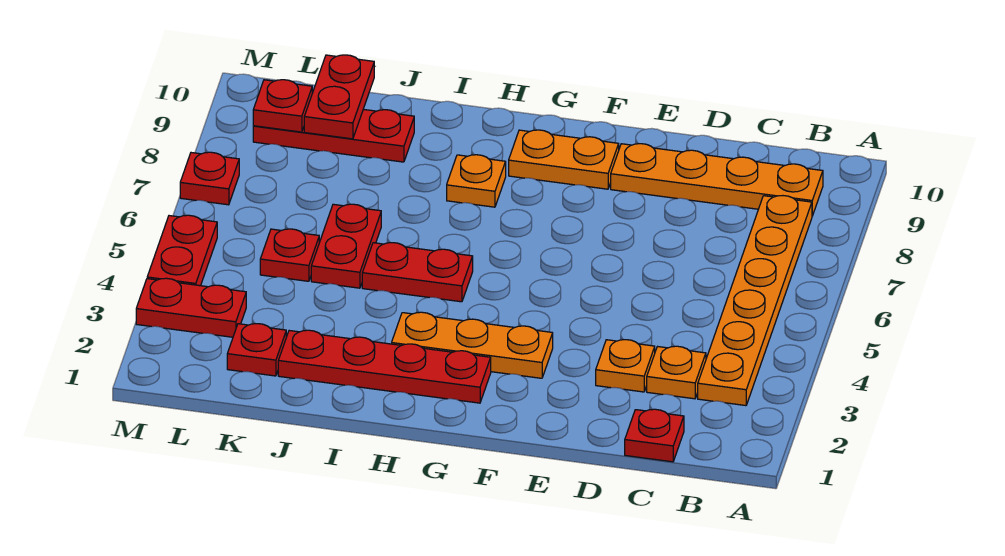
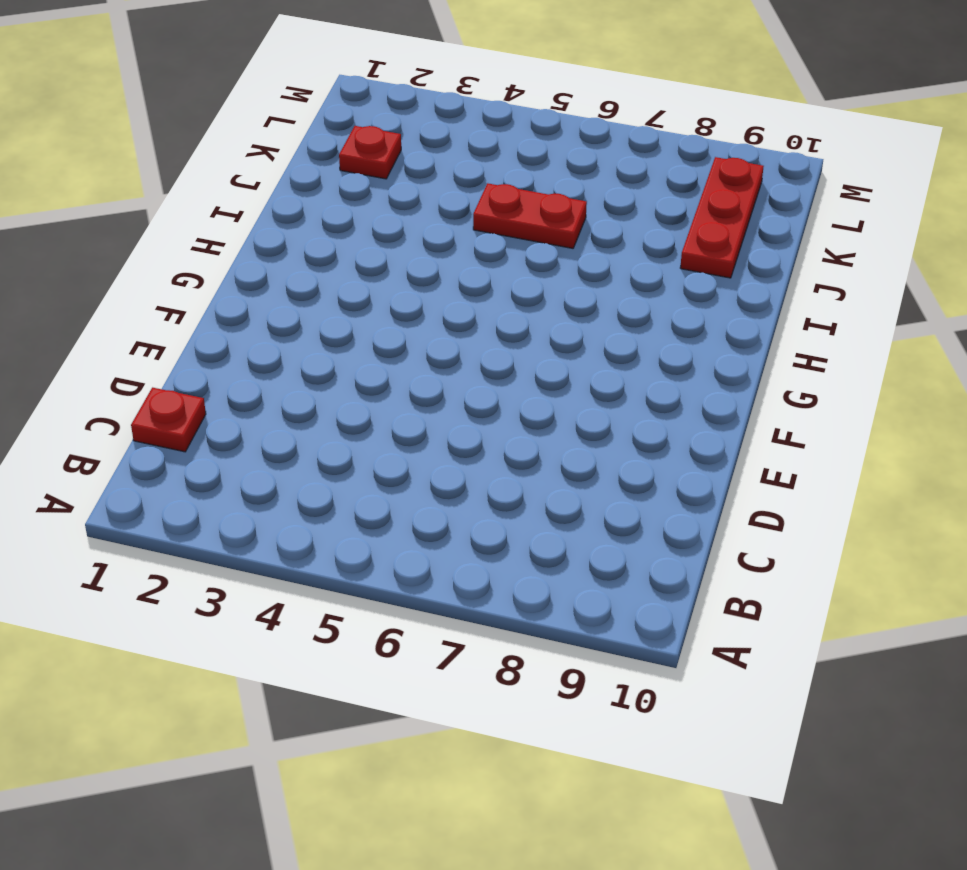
none -> orange plate B3:B8 level 1
none -> orange plate B9:E9 level 1
none -> orange plate C3 level 1

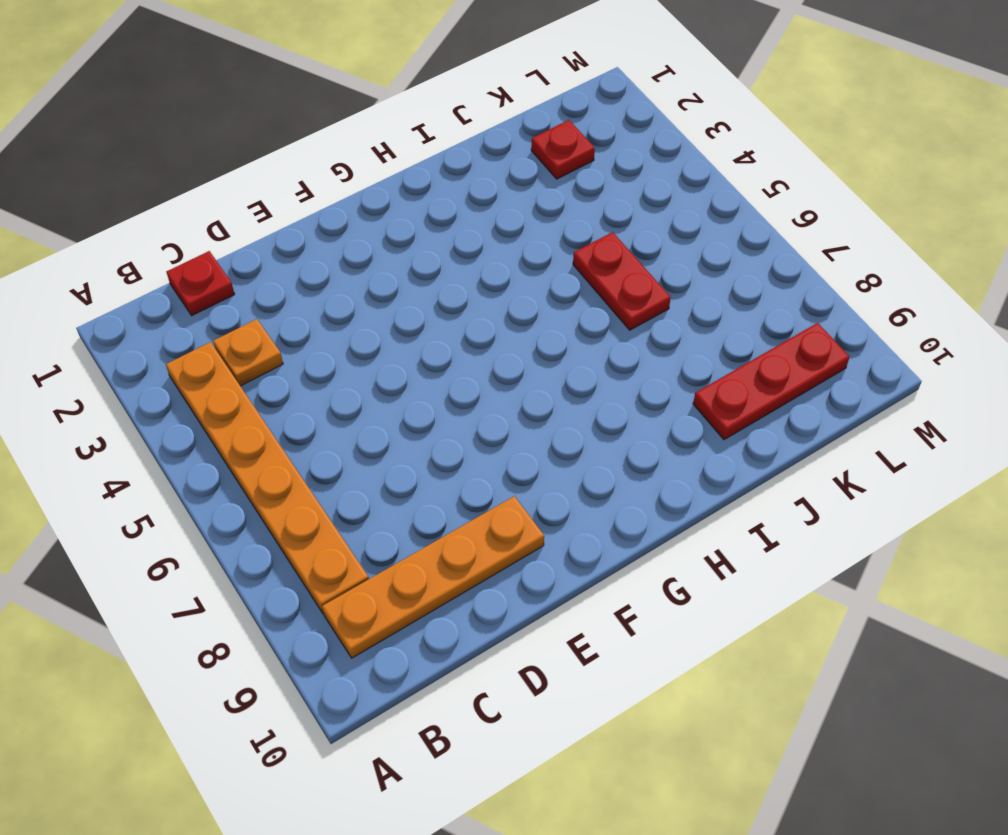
none -> orange plate D3 level 1
none -> orange plate F3:H3 level 1
none -> orange plate F9:G9 level 1

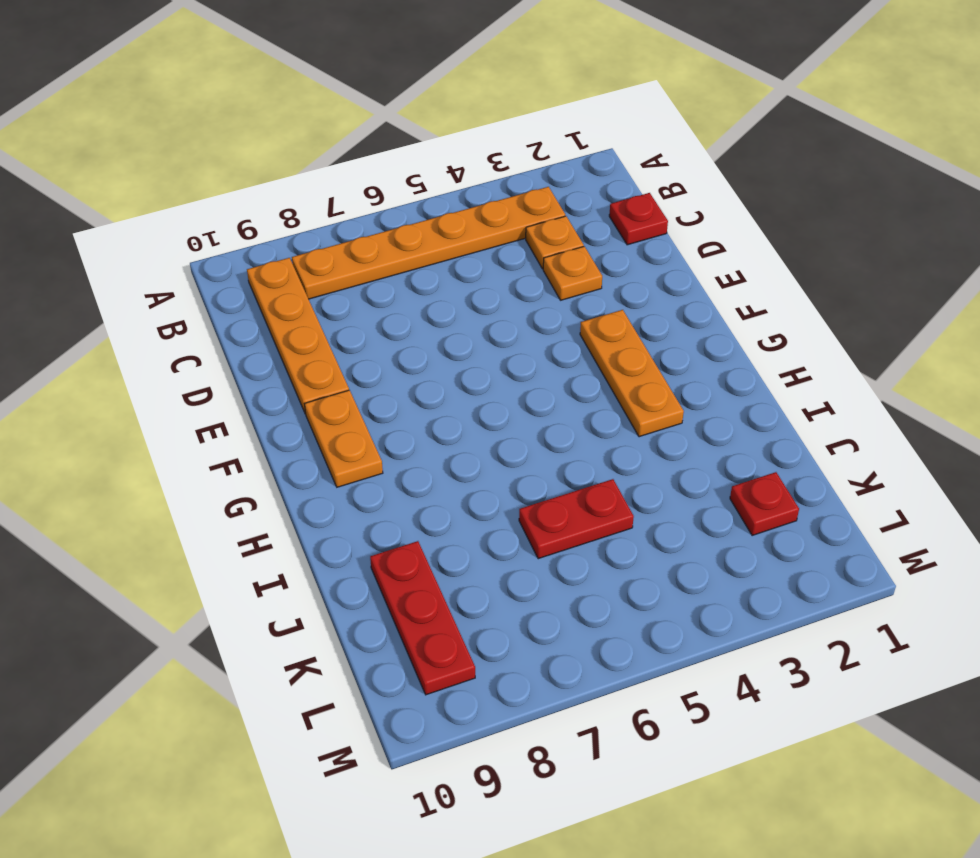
none -> red plate G2:J2 level 1
none -> red plate H5:I5 level 1
none -> orange plate H8 level 1

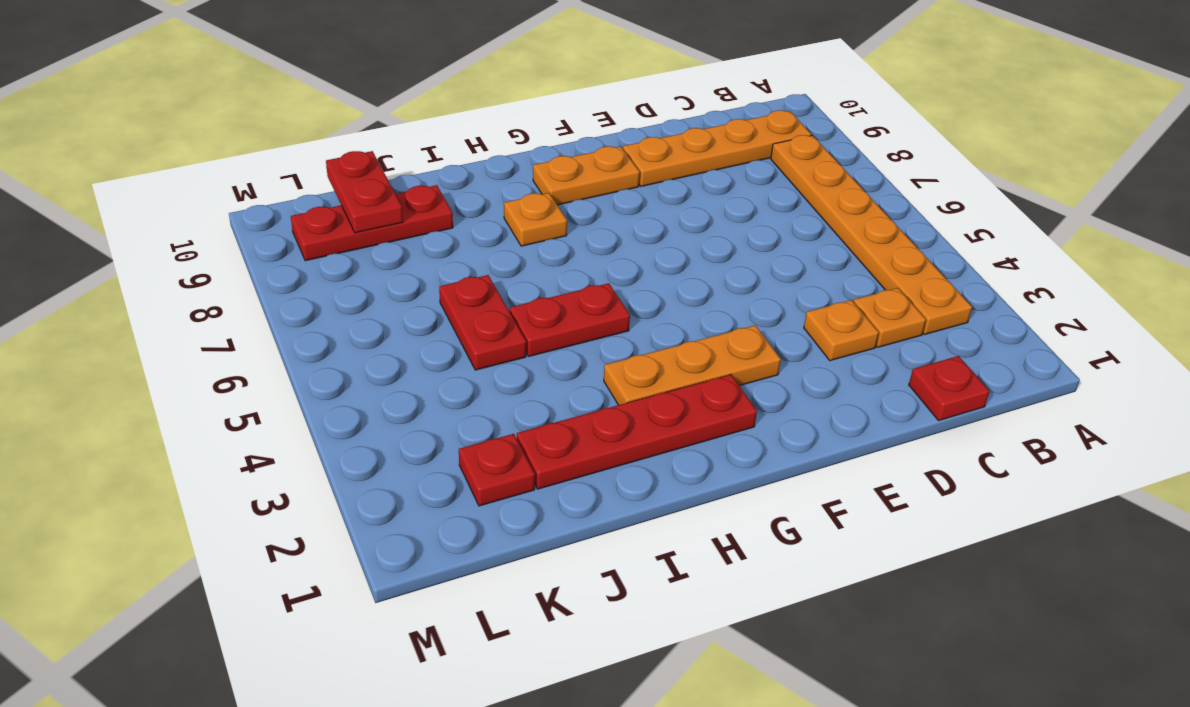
none -> red plate K5 level 1
none -> red plate L3:M3 level 1
none -> red plate M4:M5 level 1

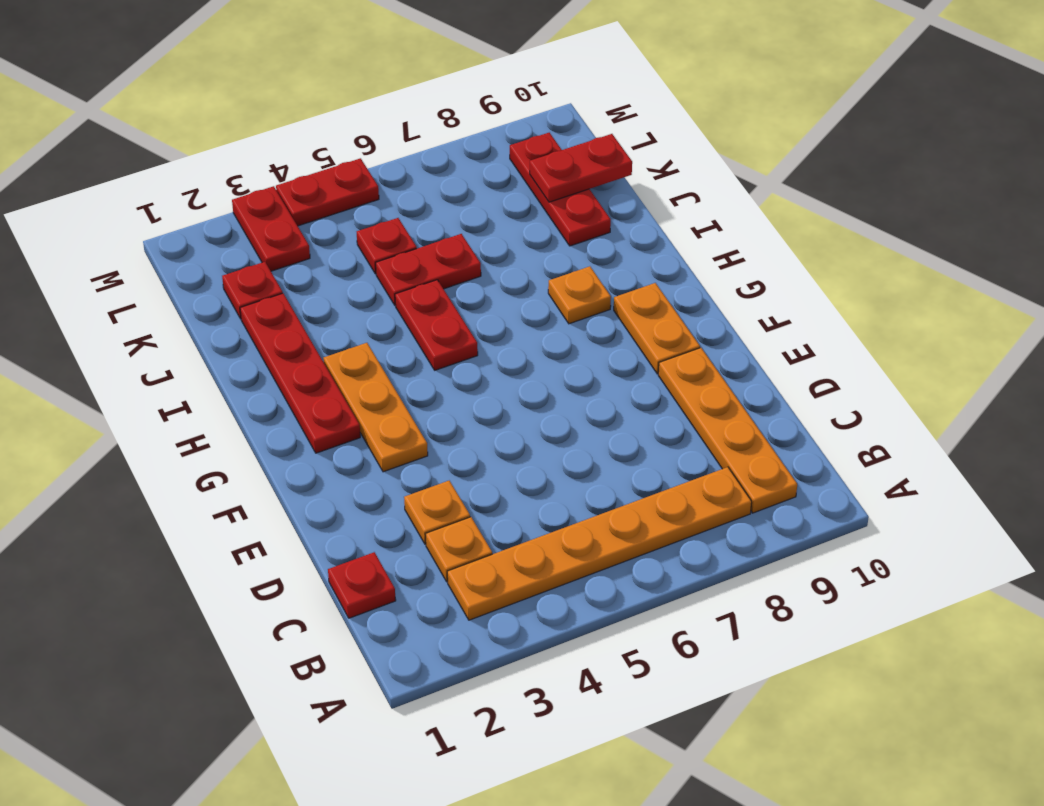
none -> red plate M7 level 1
none -> red plate L9 level 2

